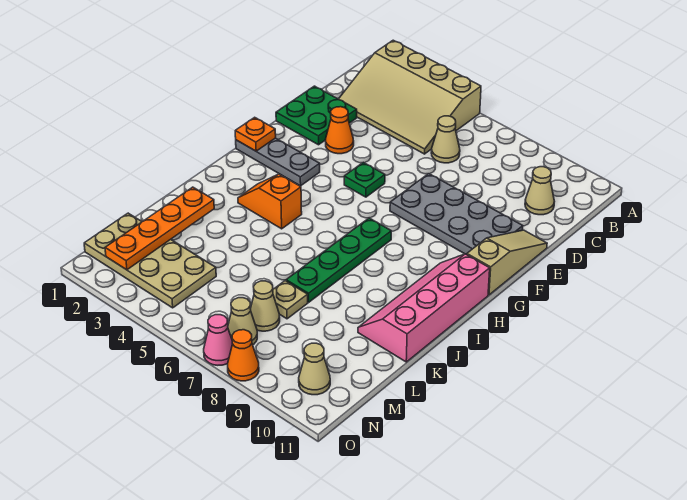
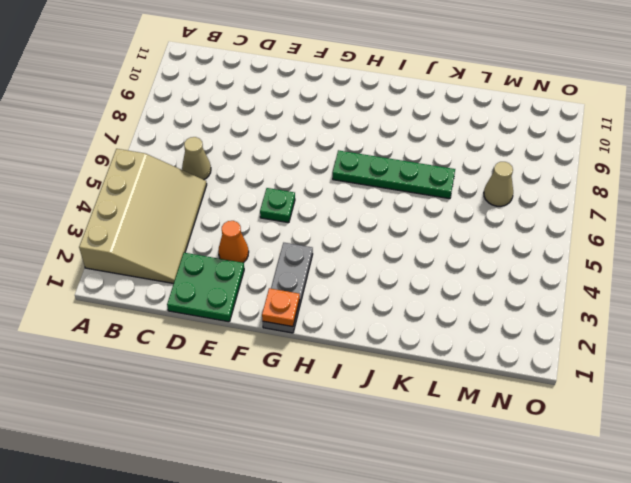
none -> tan cone C10 level 1
none -> grey plate E7:F10 level 1
none -> tan slope E11:G11 level 1 top G

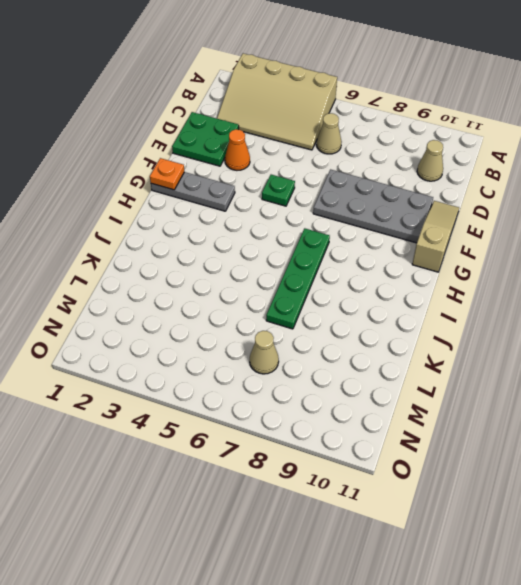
none -> pink slope H10:K11 level 1 top 11
none -> orange slope I3:I4 level 1 top 4
none -> tan plate L7 level 1

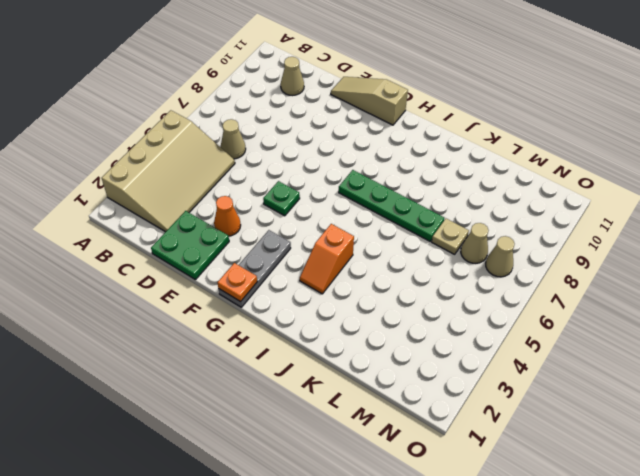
none -> grey plate E7:F10 level 1
none -> pink slope H10:K11 level 1 top 11
none -> tan plate M1:N4 level 1

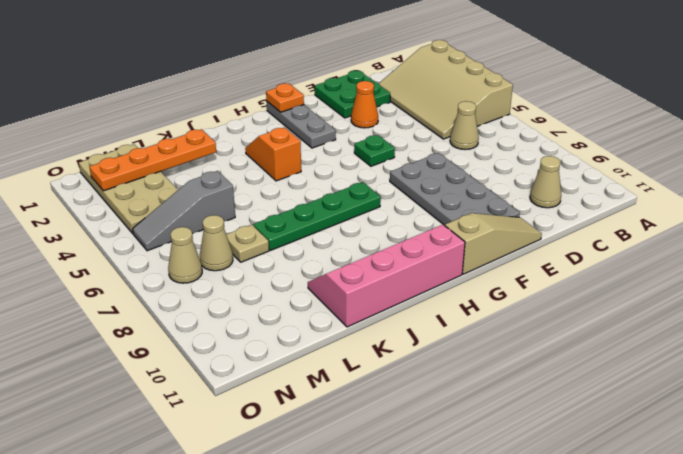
grey slope L5:N5 level 1 top L -> none
none -> tan cone N10 level 1
none -> pink cone O7 level 1
none -> orange cone O8 level 1

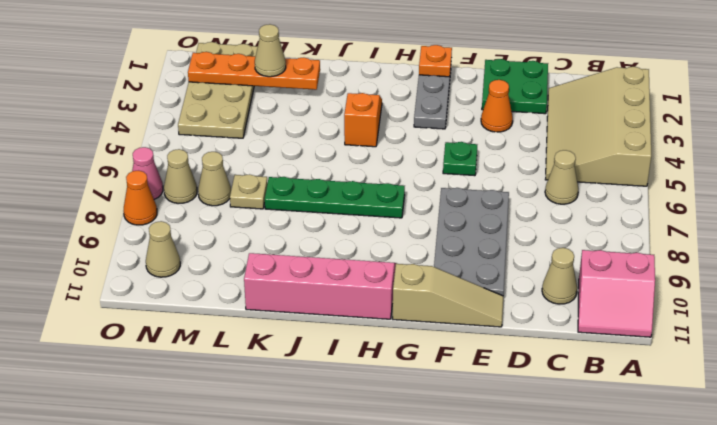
pink slope A10:B11 level 1 top 10 -> none
tan cone L2 level 3 -> none

